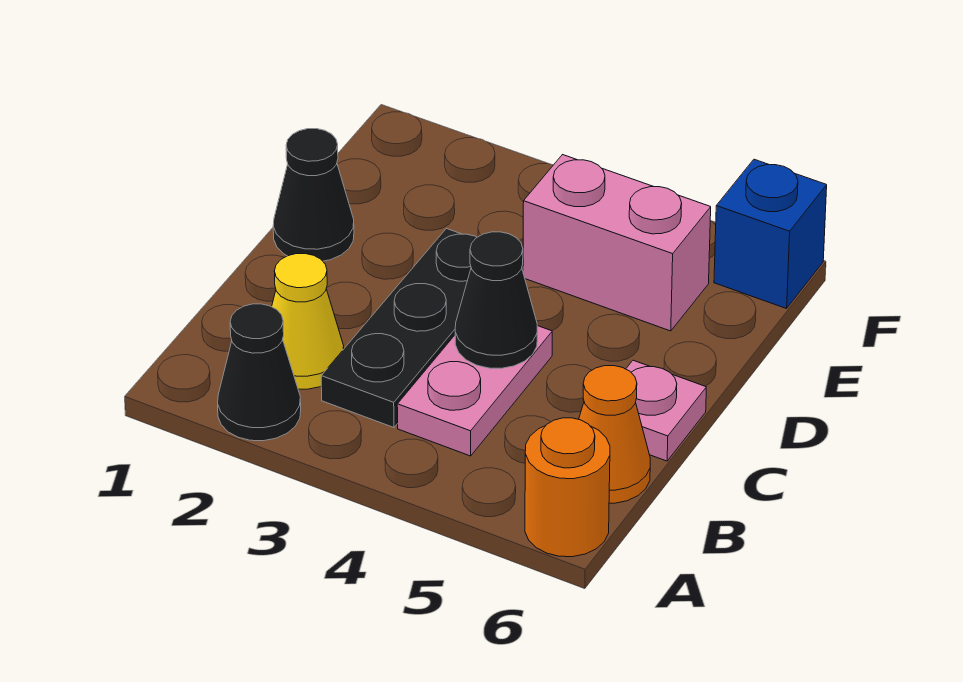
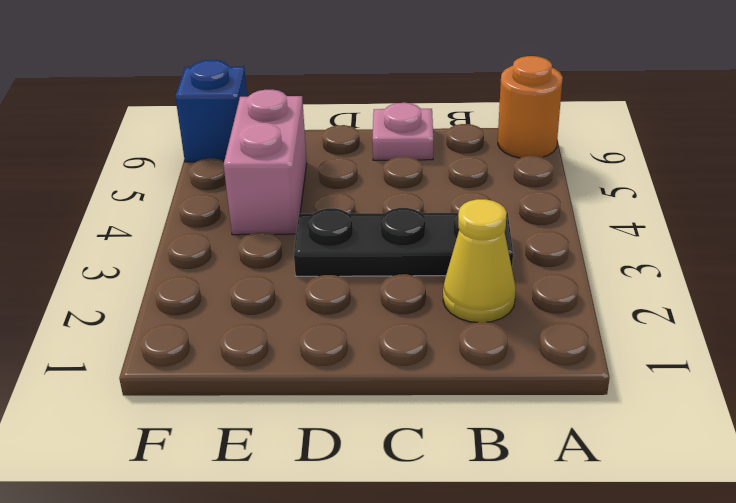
none -> black cone A2 level 1
none -> pink plate B4:C4 level 1

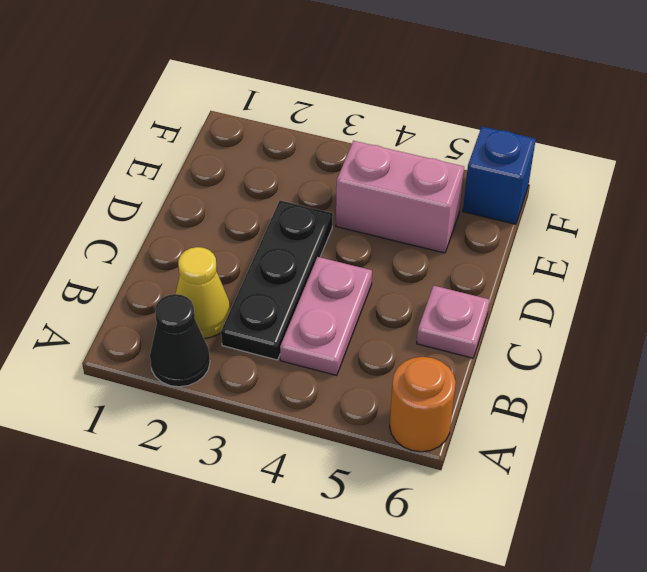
none -> orange cone B6 level 1
none -> black cone D1 level 1

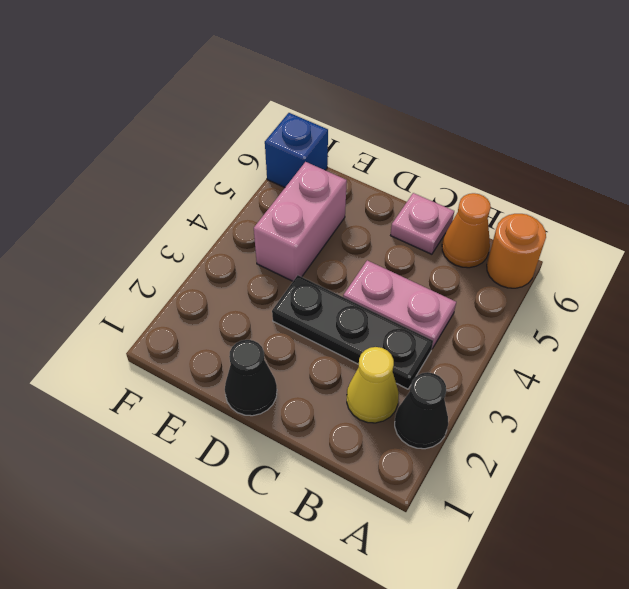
none -> black cone C4 level 2

